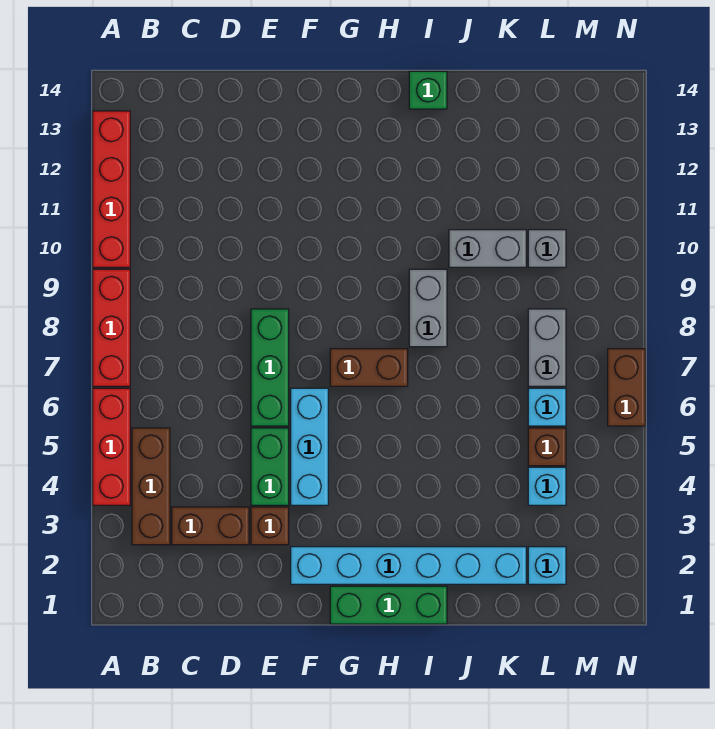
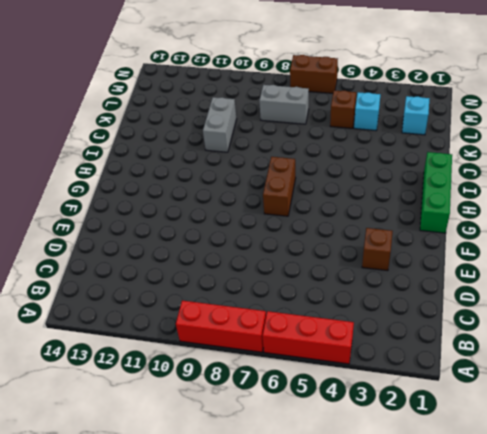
none -> red brick A10:A13 level 1
none -> brown brick B3:B5 level 1
none -> brown brick C3:D3 level 1

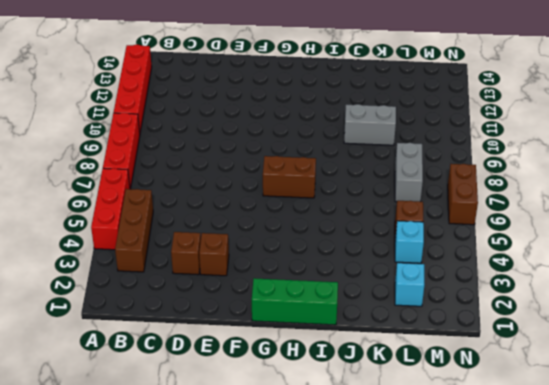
brown brick D3 level 1 -> brown brick C3:D3 level 1
none -> green brick E4:E5 level 1
none -> green brick E6:E8 level 1
none -> cyan brick F2:K2 level 1

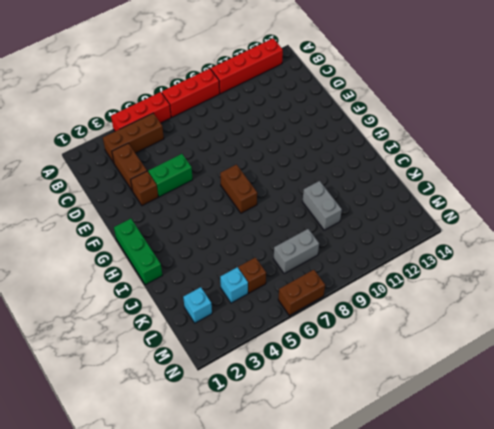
none -> green brick E6:E8 level 1
none -> cyan brick F2:K2 level 1
none -> cyan brick F4:F6 level 1

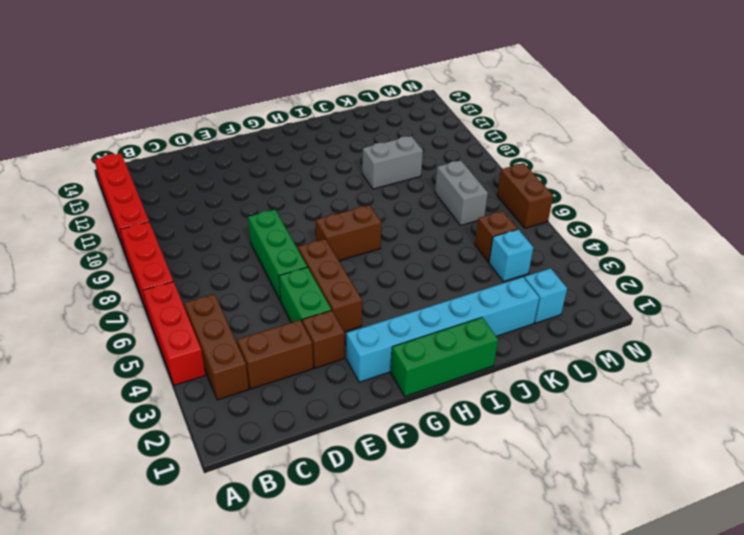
brown brick F4:F6 level 1 -> cyan brick F4:F6 level 1
none -> grey brick I8:I9 level 1
none -> green brick I14 level 1
none -> cyan brick L6 level 1

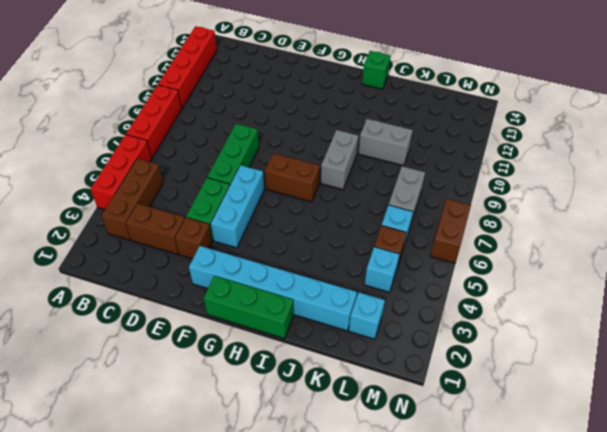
none -> grey brick L10 level 1

